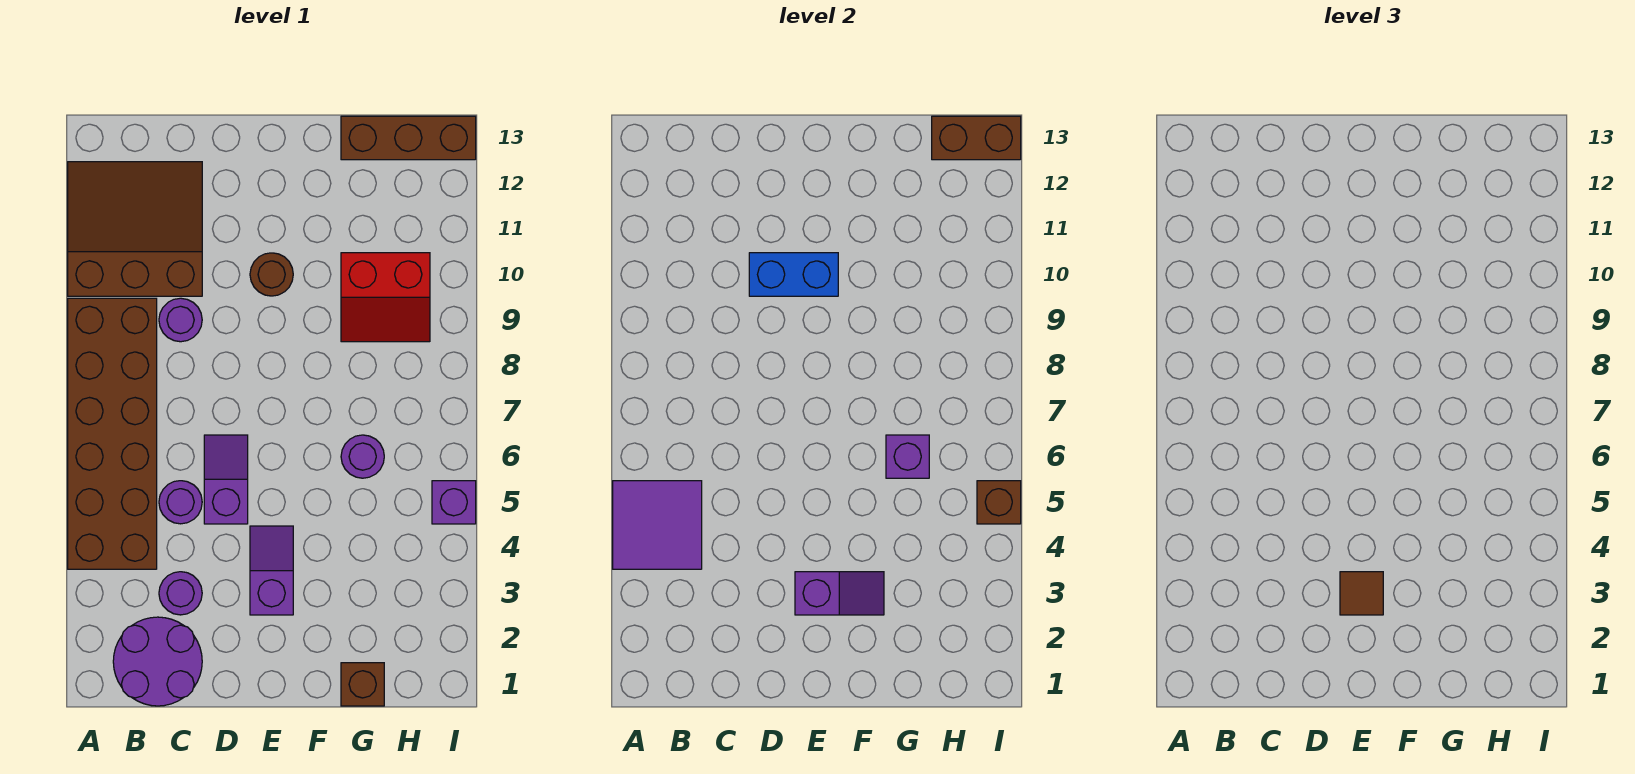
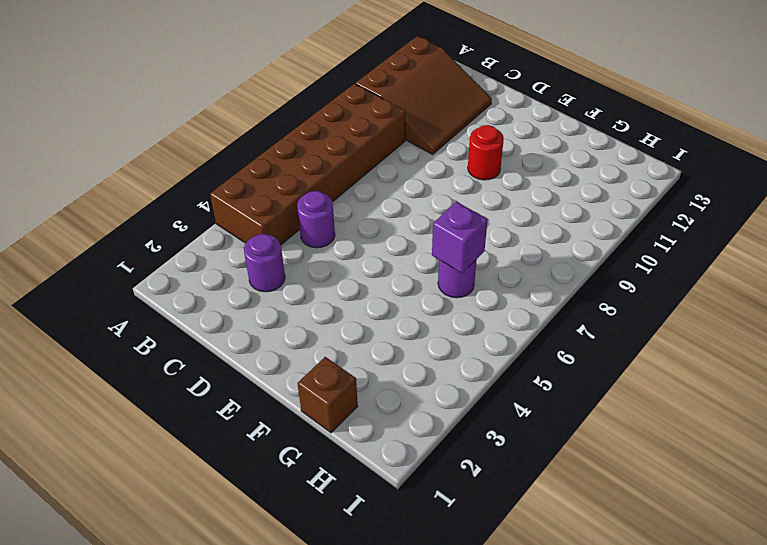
brown slope A10:C12 level 1 top A -> brown slope A10:C12 level 1 top 10
red round brick E10 level 1 -> brown round brick E10 level 1
none -> purple round brick B1:C2 level 1
none -> purple round brick C9 level 1
none -> purple slope D5:D6 level 1 top 5

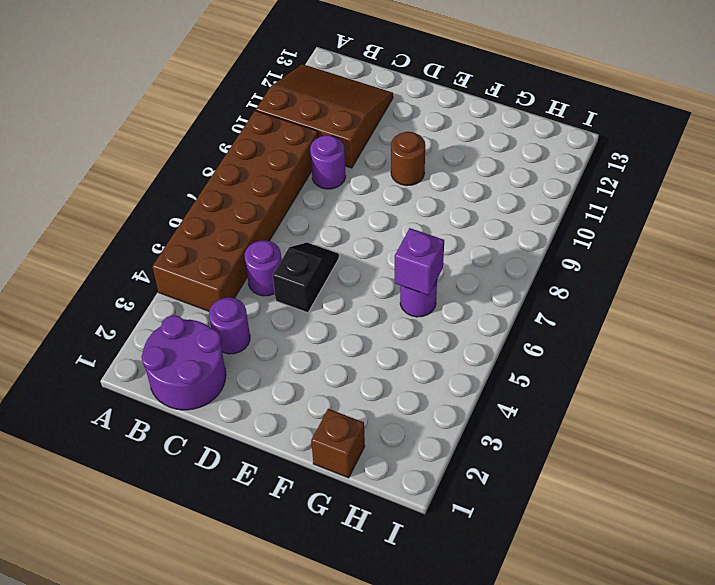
black slope D5:D6 level 1 top 5 -> purple slope D5:D6 level 1 top 5
none -> purple slope E3:E4 level 1 top 3
none -> red slope G9:H10 level 1 top 10
none -> brown brick G13:I13 level 1

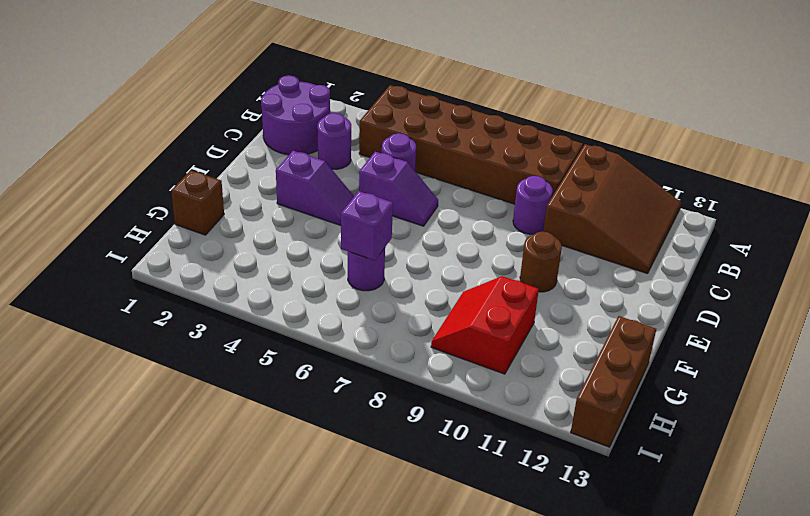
none -> purple brick I5 level 1
none -> purple tile A4:B5 level 2
none -> blue brick D10:E10 level 2

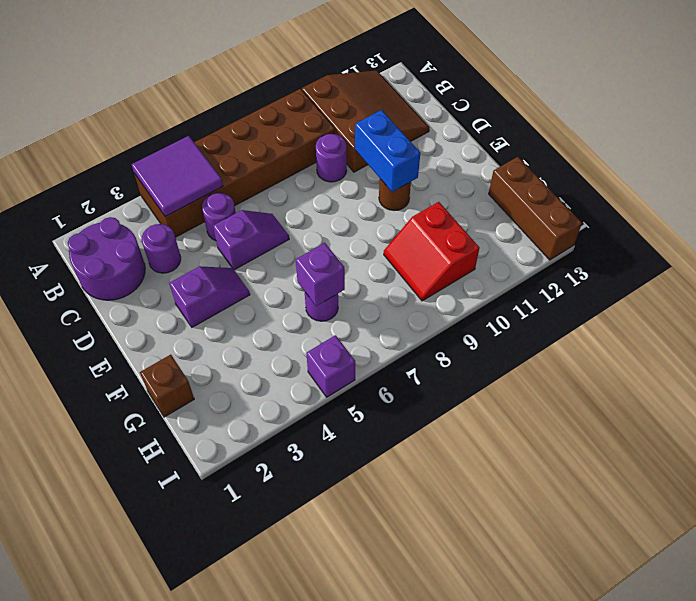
none -> purple slope E3:F3 level 2 top E
none -> brown brick H13:I13 level 2
none -> brown brick I5 level 2

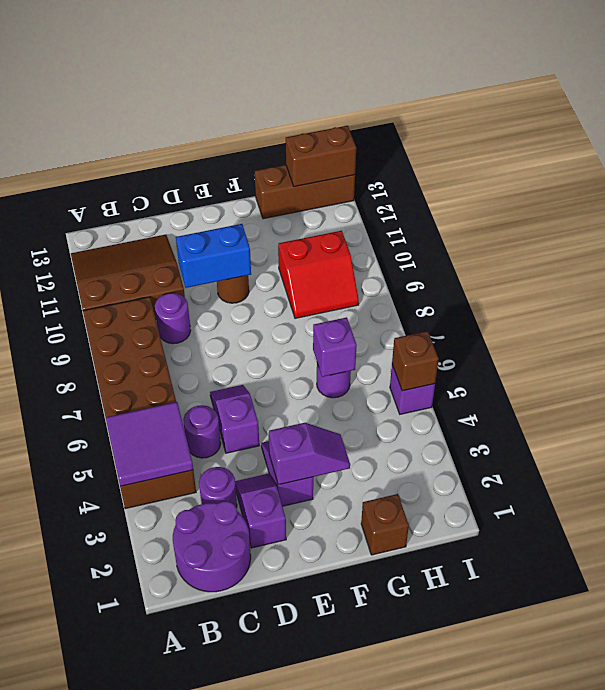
purple slope D2:D3 level 1 top 2 -> none
none -> brown tile E3 level 3

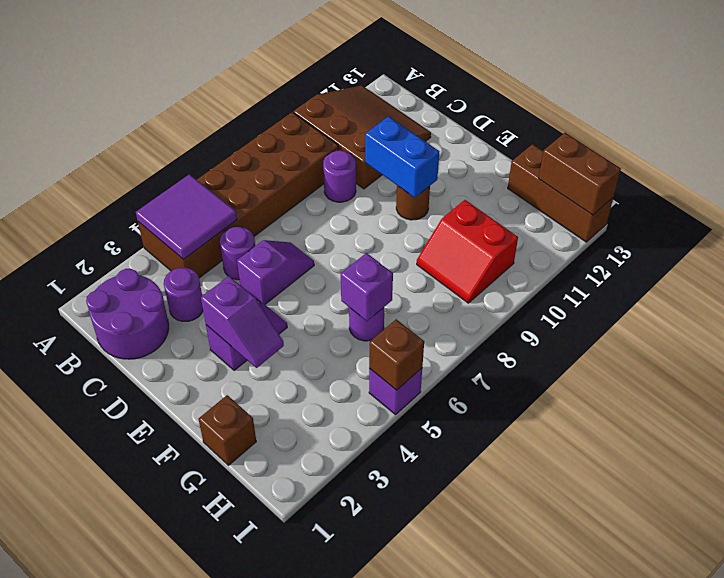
none -> brown tile E3 level 3

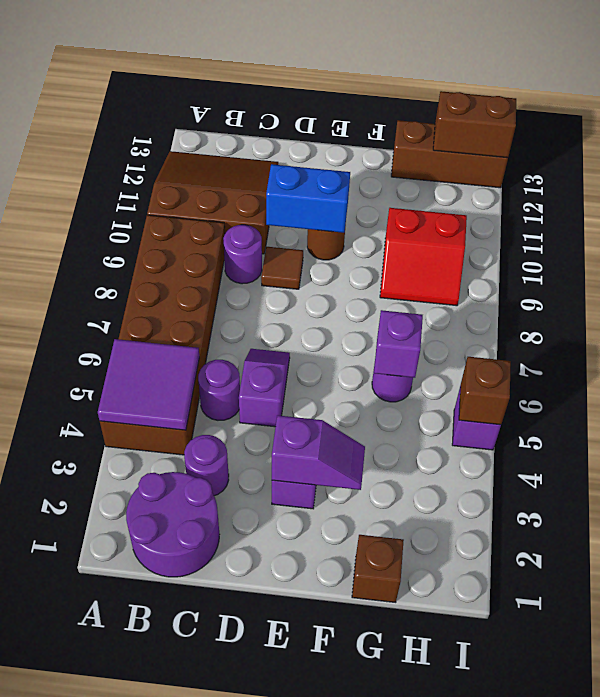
brown tile D9 level 1 -> brown tile E3 level 3

